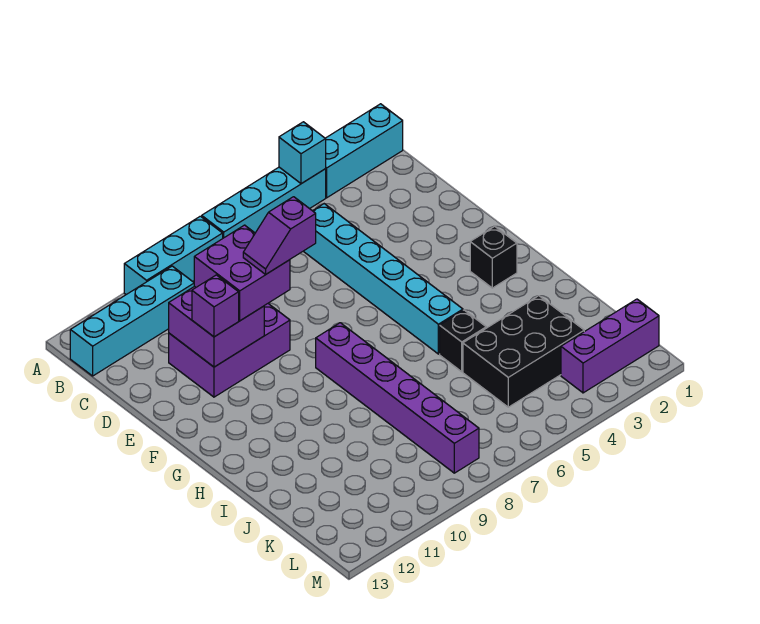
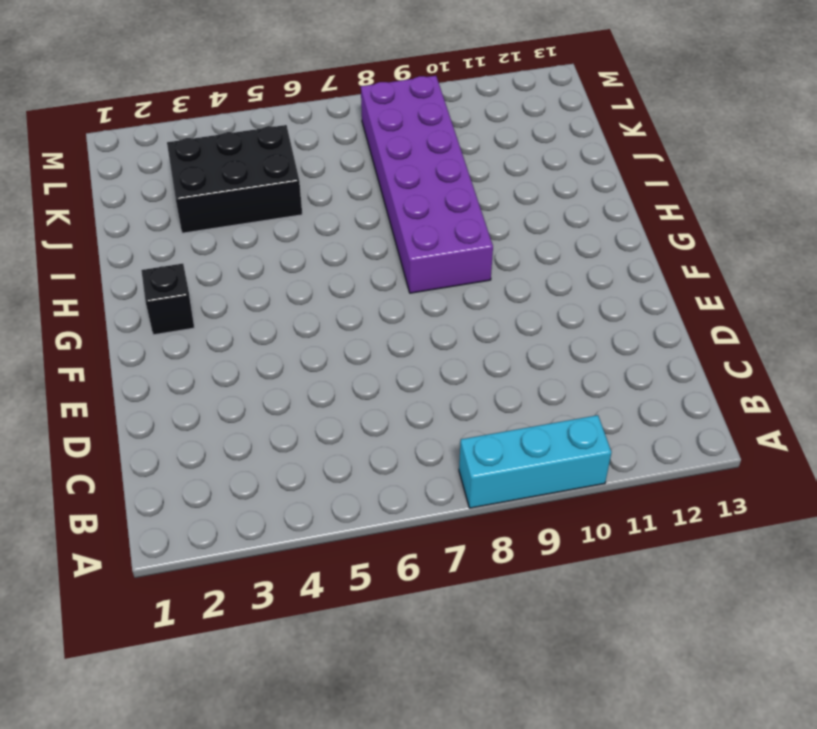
purple brick G8:L9 level 1 -> purple brick G8:L8 level 1
none -> cyan brick A1:A3 level 1
none -> cyan brick A4:A7 level 1
none -> cyan brick B10:B13 level 1

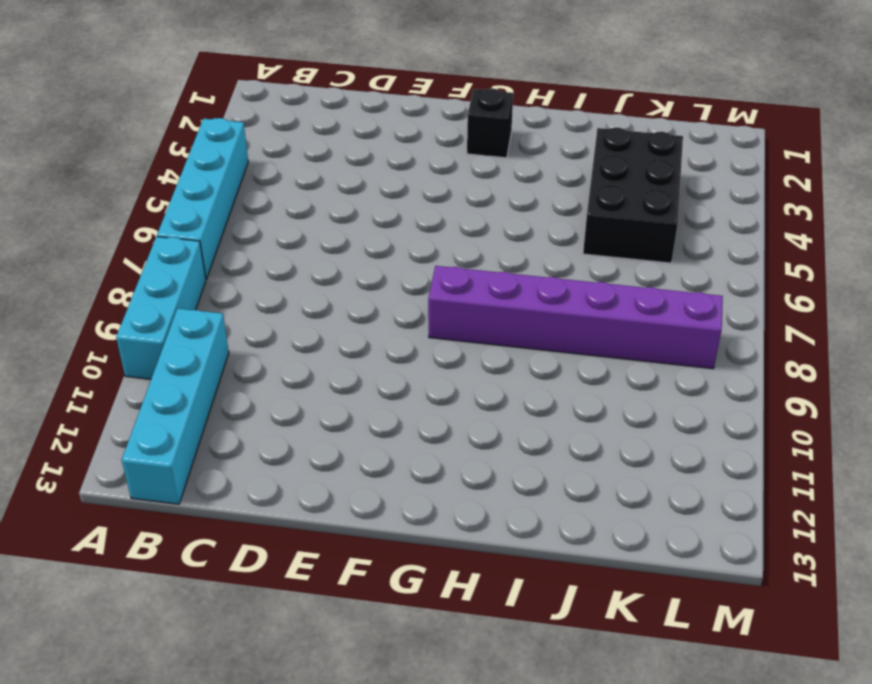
none -> cyan brick A1:A3 level 1
none -> cyan brick C5:H5 level 1
none -> purple brick D9:E11 level 1

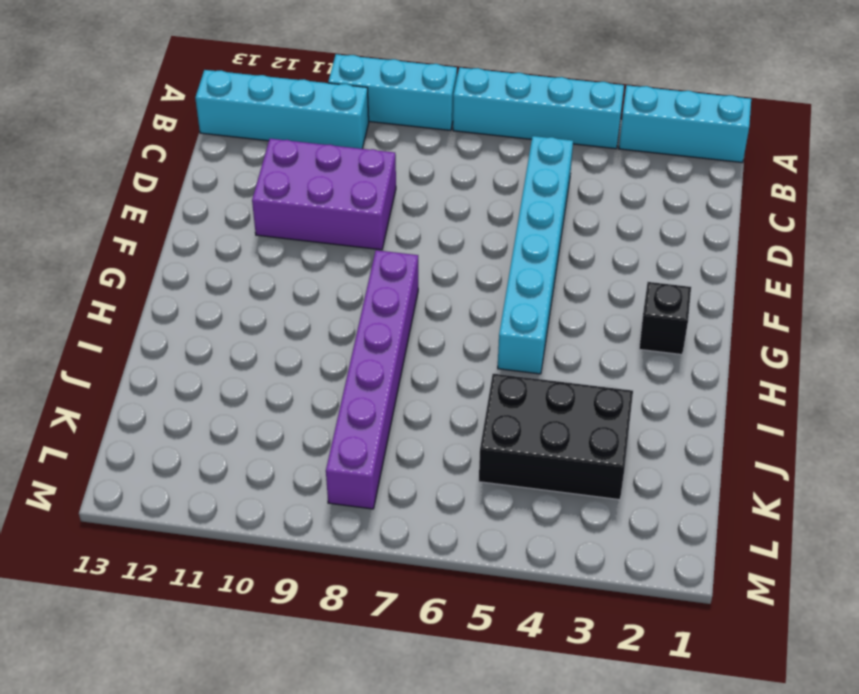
none -> black brick I5 level 1
none -> purple brick L1:L3 level 1
none -> cyan brick A4 level 2

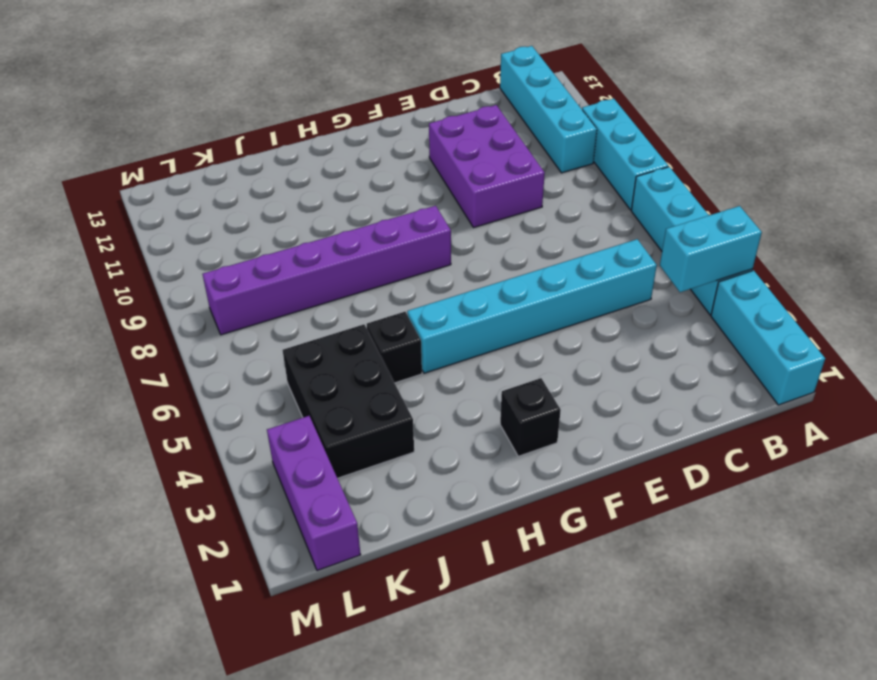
cyan brick A4:B4 level 2 -> cyan brick A4 level 2
none -> purple brick D10:E11 level 2
none -> purple brick D9:E10 level 3
none -> purple brick E11 level 3

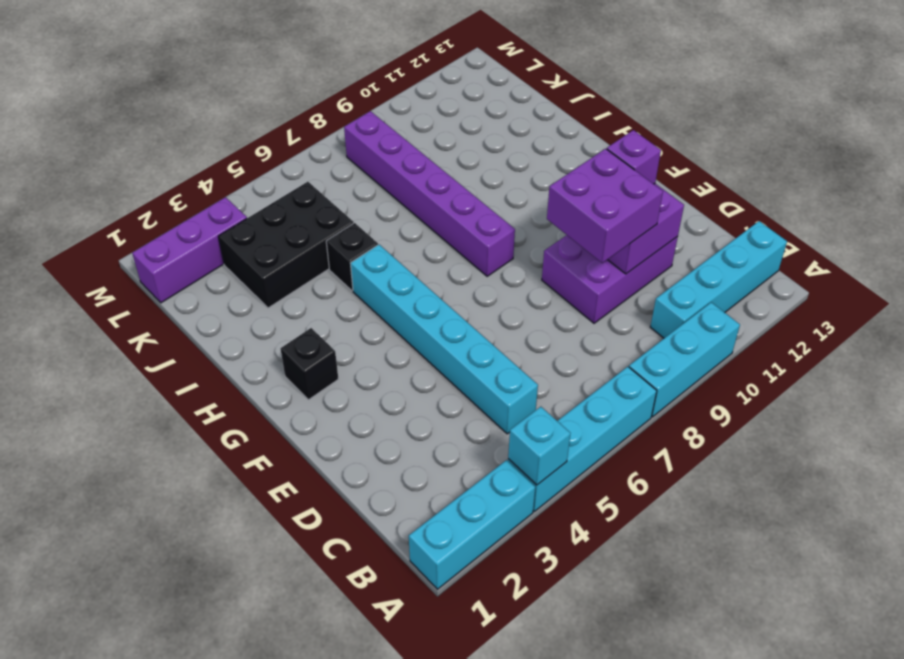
none -> purple slope E8:E9 level 4 top 8

